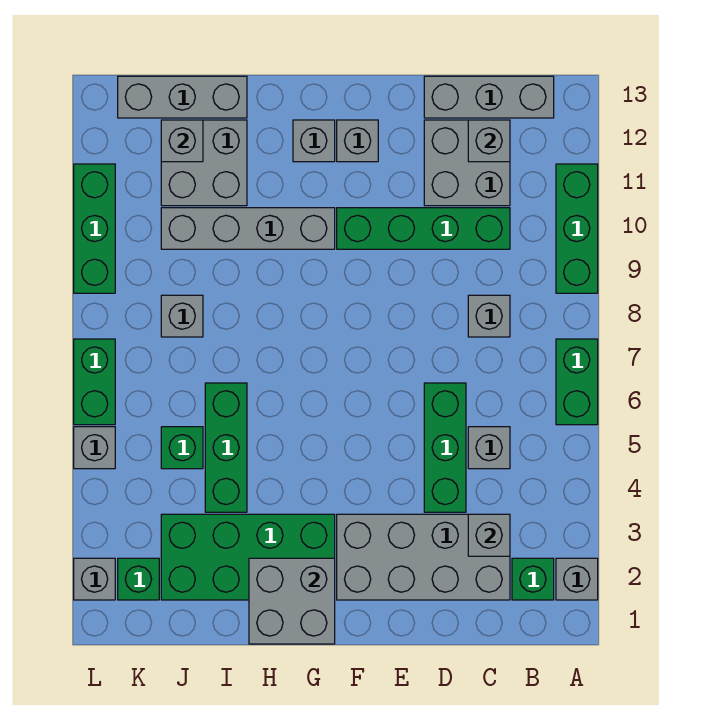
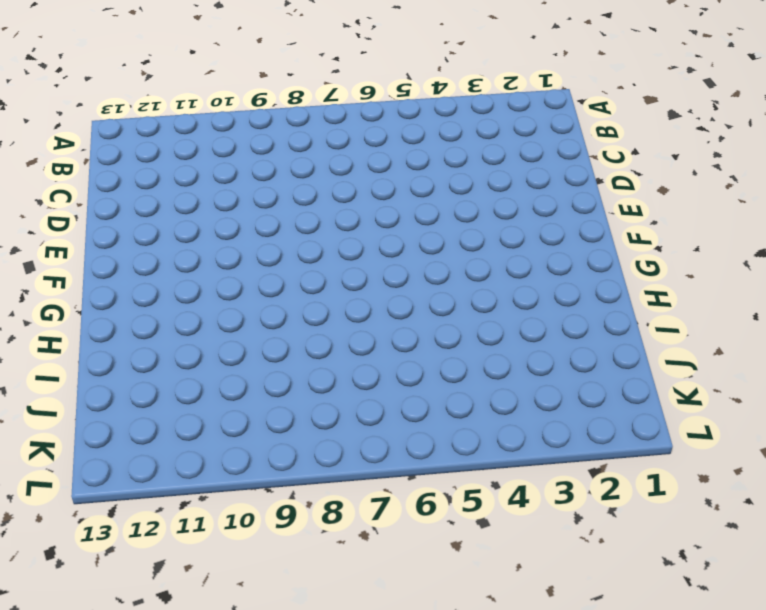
none -> grey brick A2 level 1
none -> green brick A6:A7 level 1
none -> green brick A9:A11 level 1

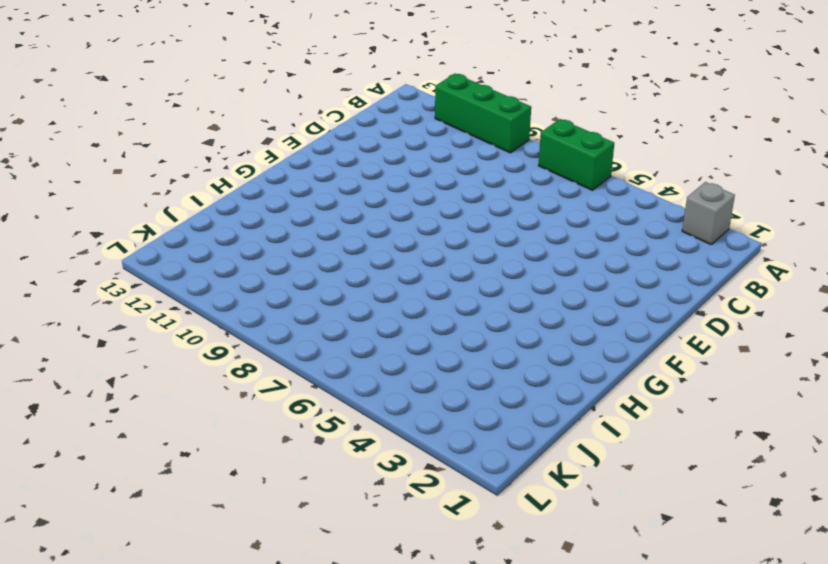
none -> green brick B2 level 1
none -> grey brick B13:D13 level 1
none -> grey brick C2:F3 level 1

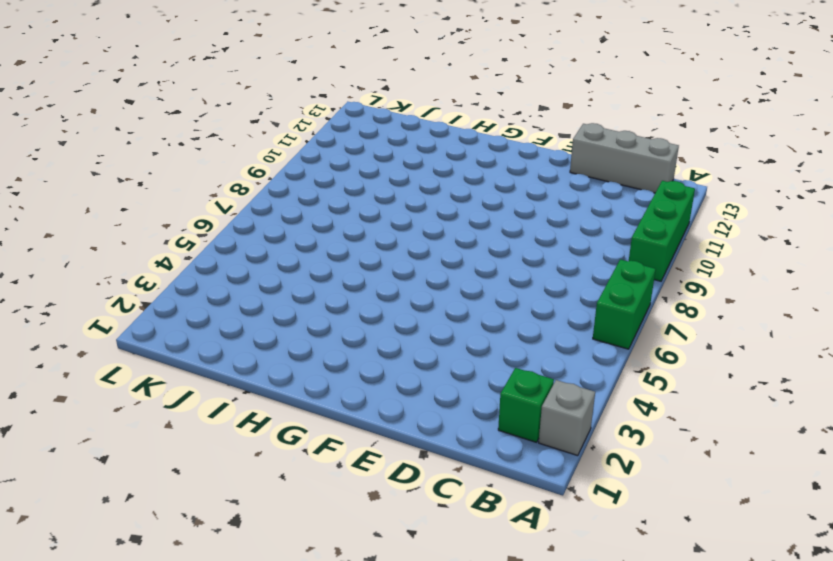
none -> grey brick C2:F3 level 1
none -> grey brick C5 level 1
none -> grey brick C8 level 1

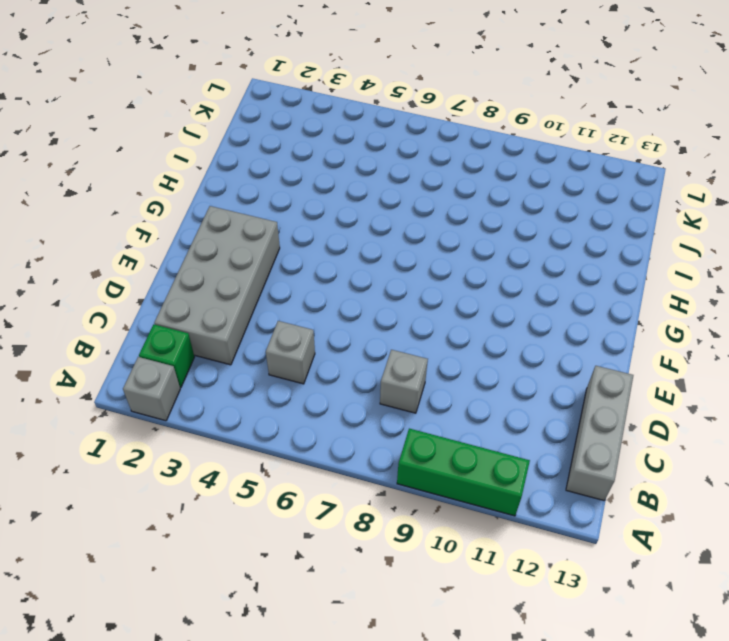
none -> green brick A6:A7 level 1
none -> green brick C10:F10 level 1
none -> grey brick C11:D12 level 1

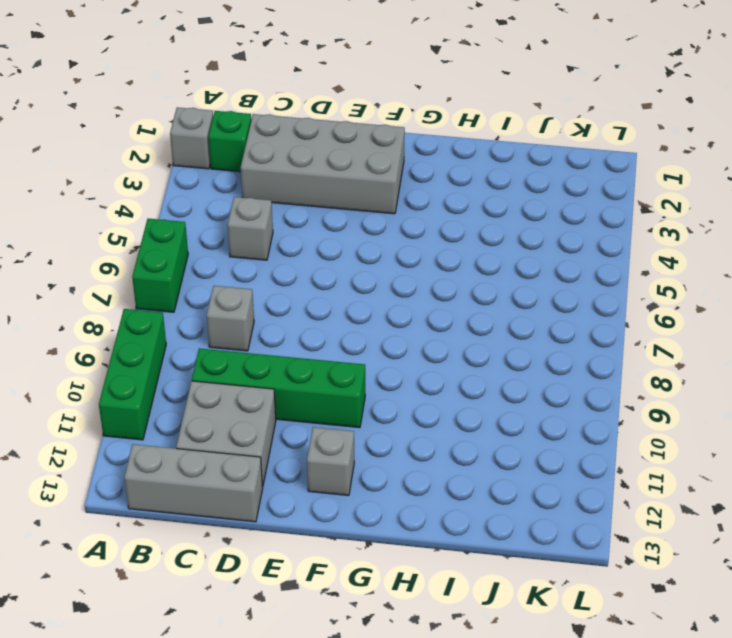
none -> green brick D4:D6 level 1
none -> green brick G2:J3 level 1
none -> grey brick G10:J10 level 1

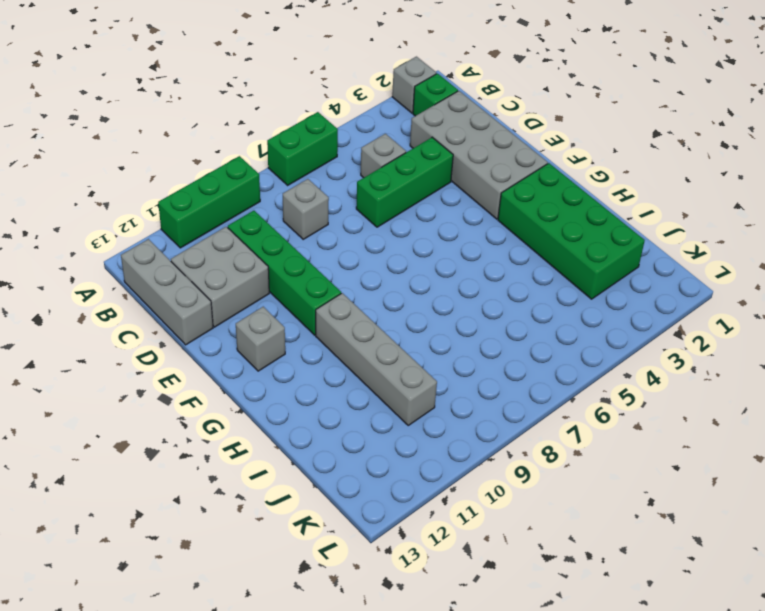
none -> grey brick G12 level 1
none -> green brick I4:I6 level 1
none -> grey brick I11:J12 level 1

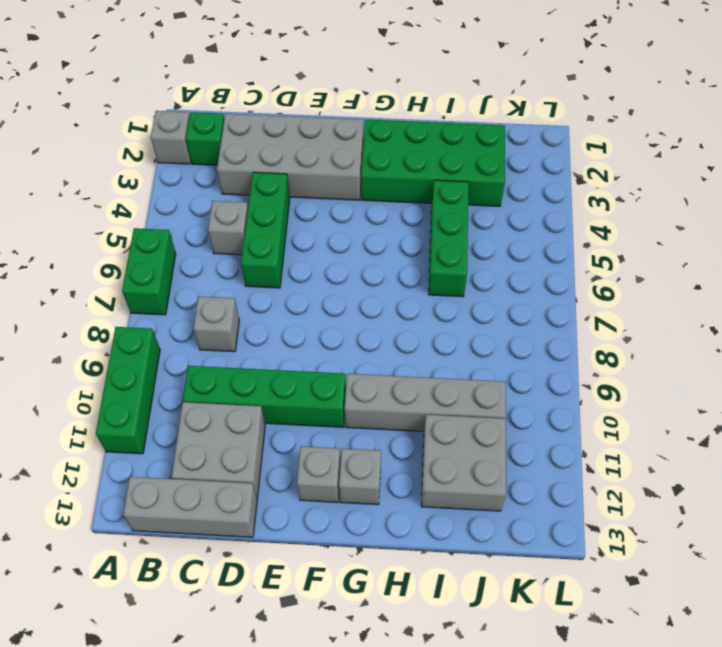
none -> grey brick I13:K13 level 1
none -> green brick J5 level 1
none -> grey brick J8 level 1

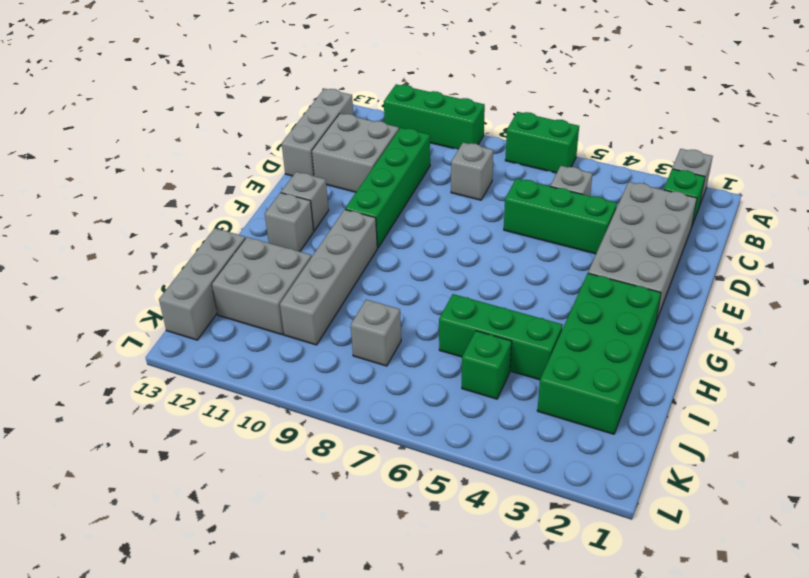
none -> green brick K2 level 1
none -> grey brick L2 level 1
none -> grey brick L5 level 1

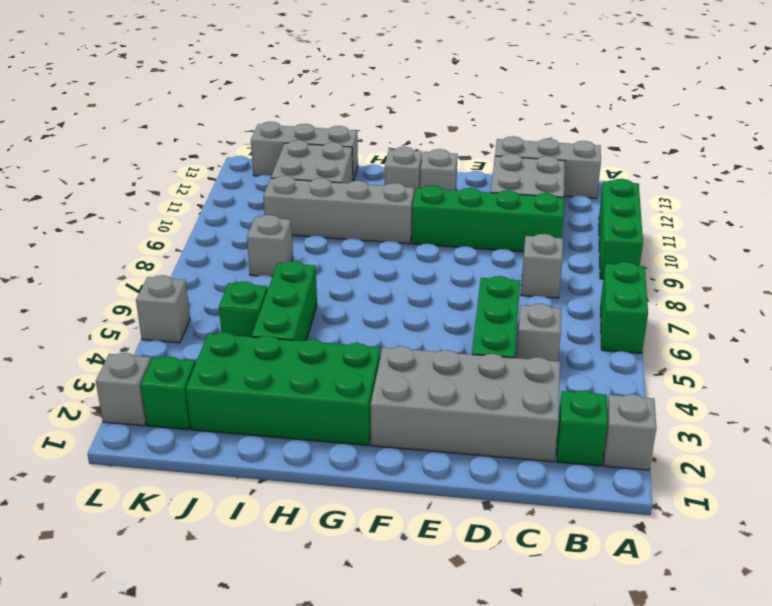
none -> green brick L6:L7 level 1
none -> green brick L9:L11 level 1
none -> grey brick C3 level 2

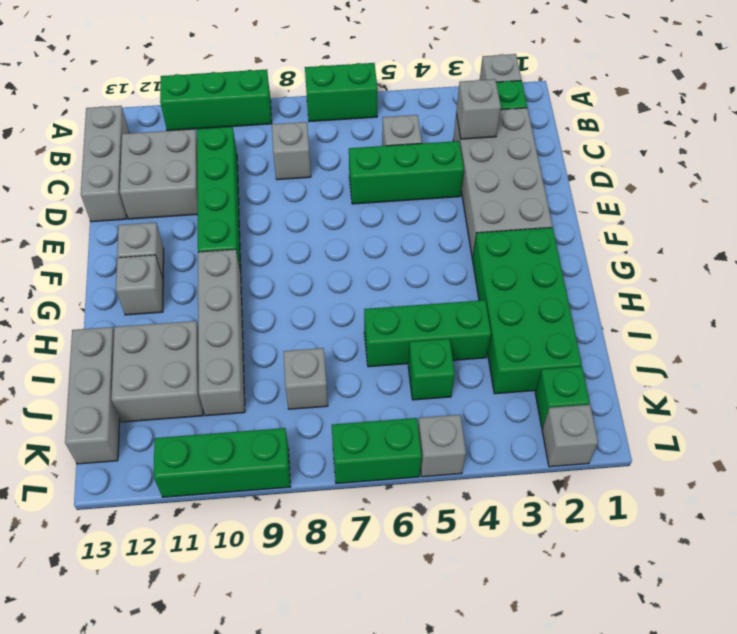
none -> grey brick C12 level 2
none -> grey brick G1:H2 level 2
none -> grey brick J12 level 2

